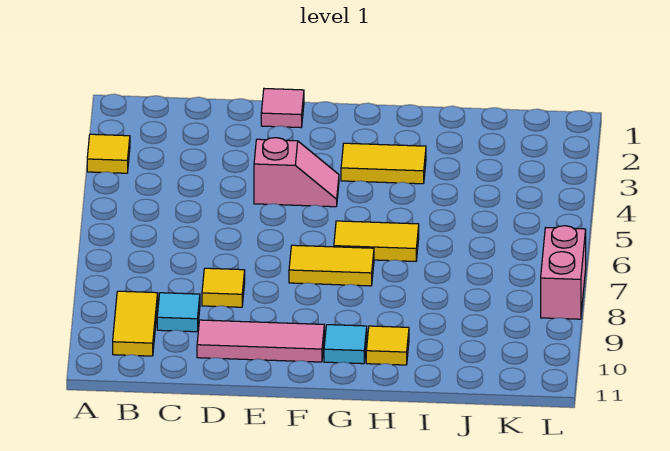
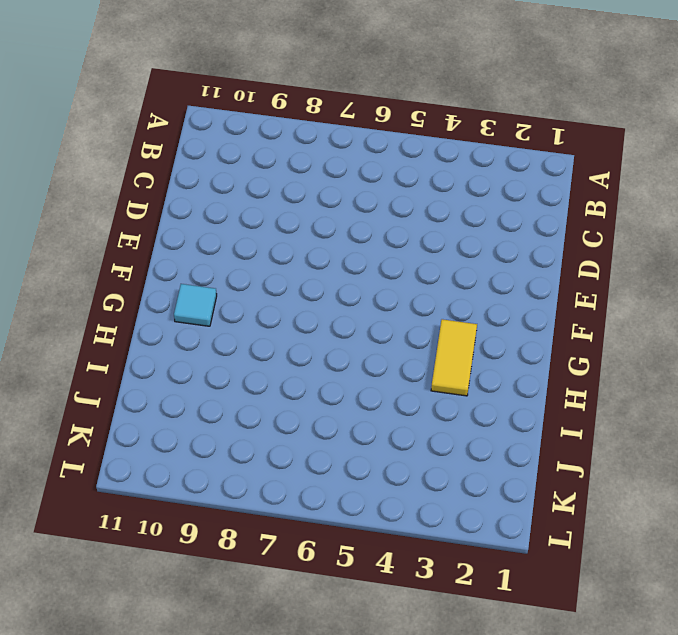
none -> yellow tile A3 level 1
none -> yellow tile B9:B10 level 1
none -> cyan tile C9 level 1

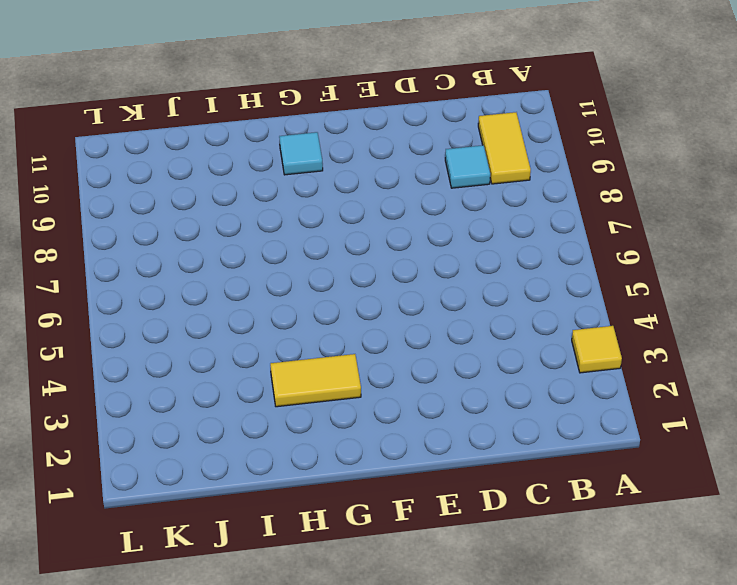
none -> yellow tile D8 level 1
none -> pink tile D10:F10 level 1
none -> pink tile E1 level 1

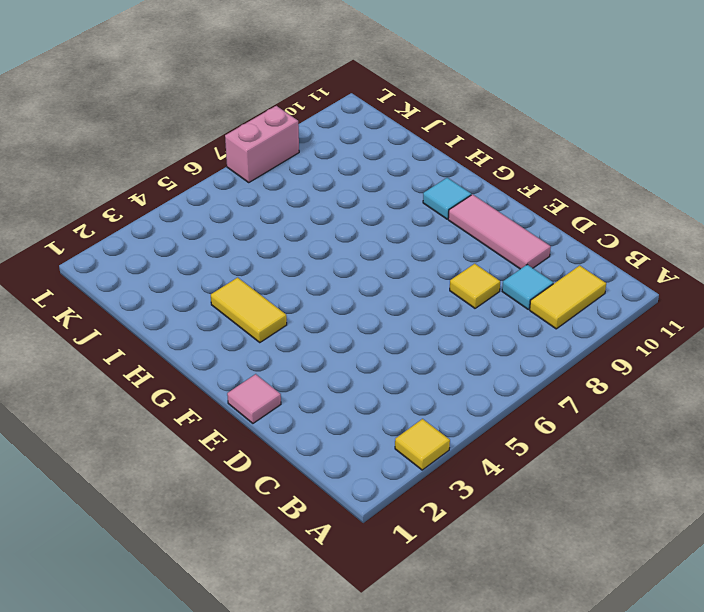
none -> pink slope E4:F4 level 1 top E
none -> yellow tile F7:G7 level 1
none -> yellow tile G6:H6 level 1

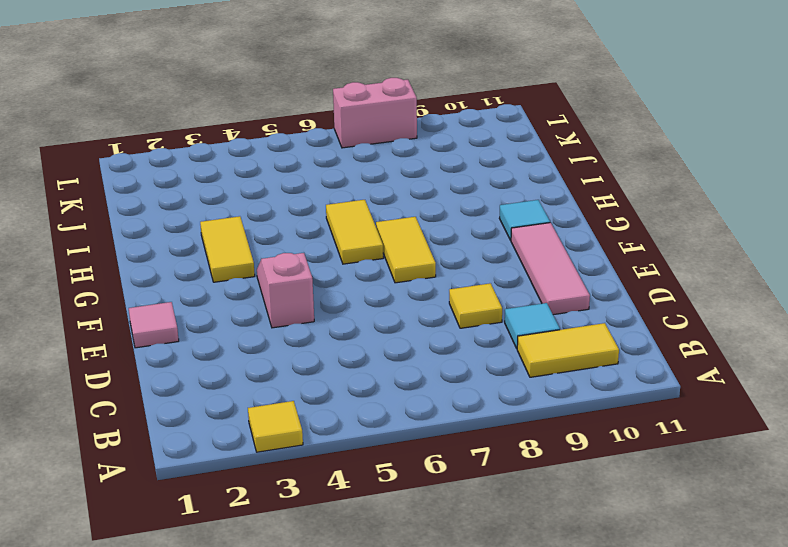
none -> yellow tile H10 level 1

